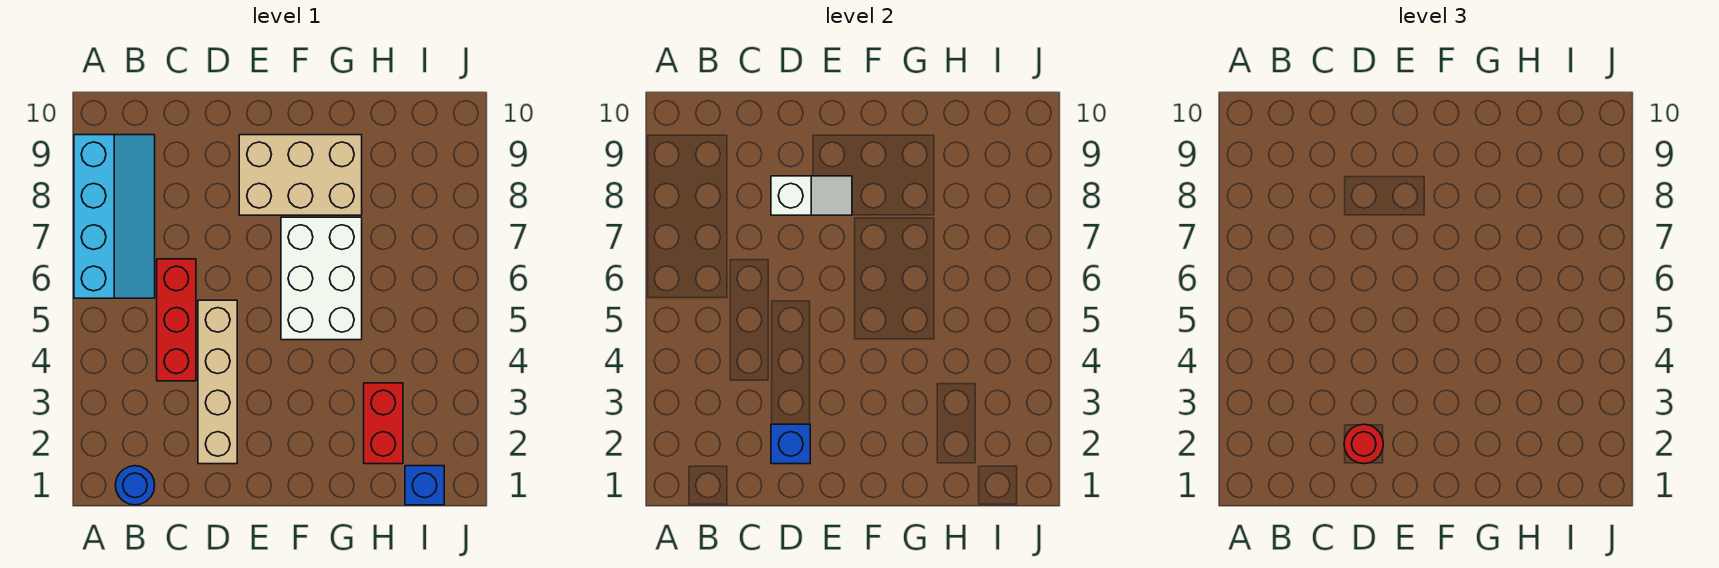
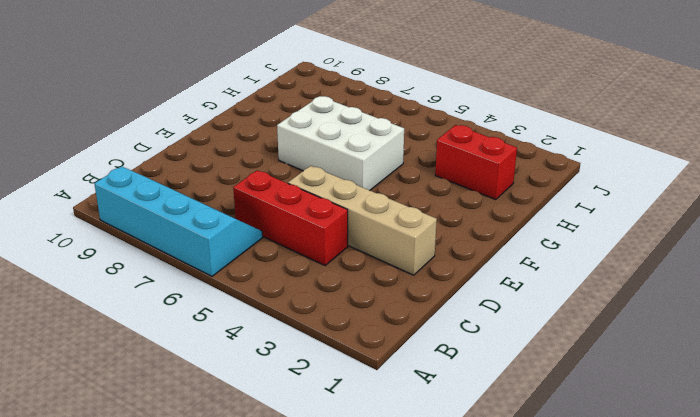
none -> blue round brick B1 level 1
none -> tan brick E8:G9 level 1

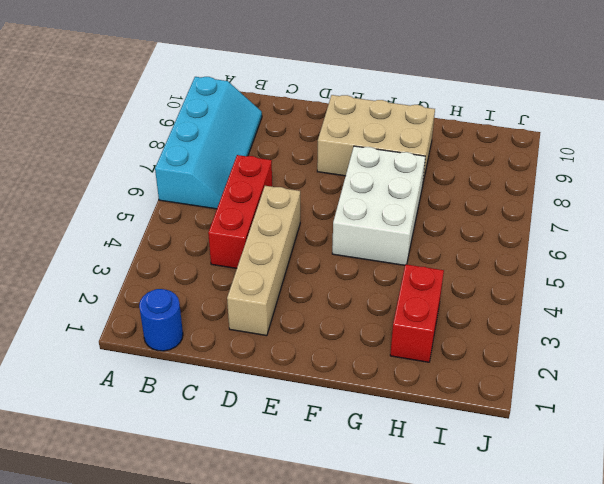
none -> blue brick I1 level 1
none -> blue brick D2 level 2

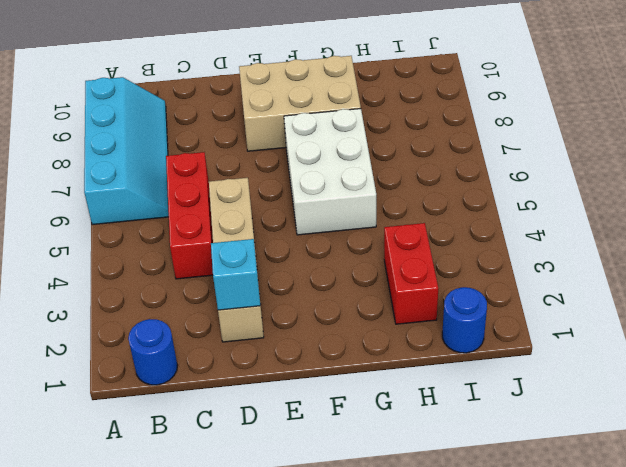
cyan brick D2 level 2 -> blue brick D2 level 2
blue round brick I1 level 1 -> blue brick I1 level 1
none -> white slope D8:E8 level 2 top D
none -> red round brick D2 level 3

